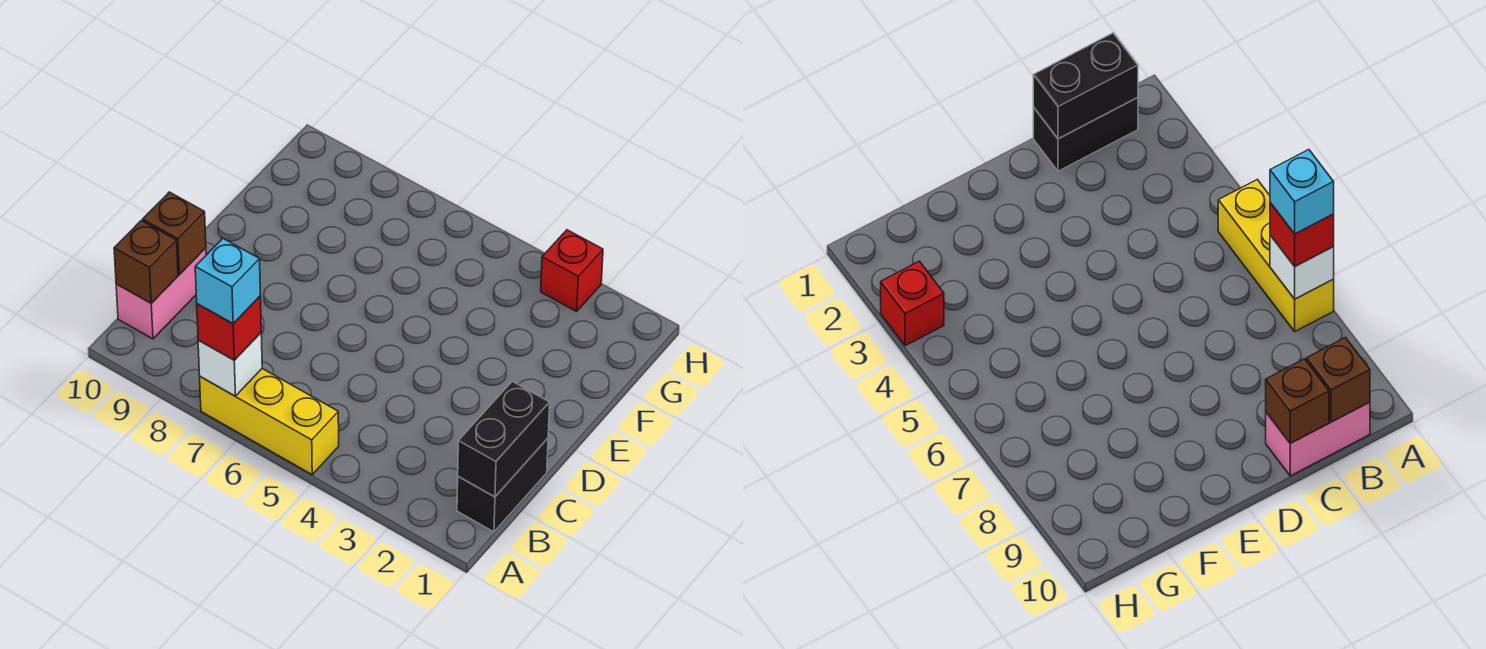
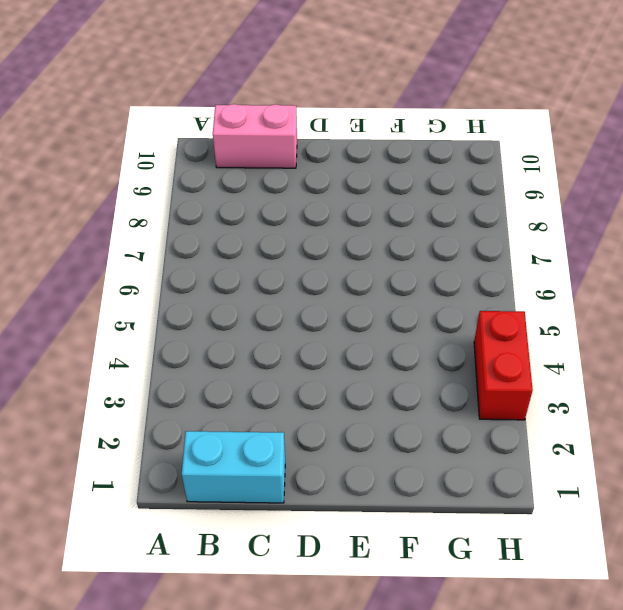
cyan brick B1:C1 level 1 -> black brick B1:C1 level 1
red brick H3:H4 level 1 -> red brick H3 level 1
none -> yellow brick A5:A7 level 1
none -> white brick A7 level 2

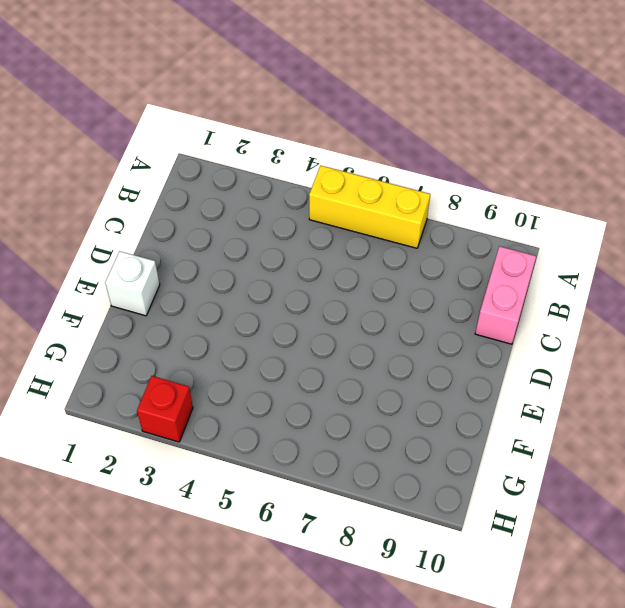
white brick E1 level 1 -> white brick A7 level 2
none -> black brick B1:C1 level 1
none -> black brick B1:C1 level 2

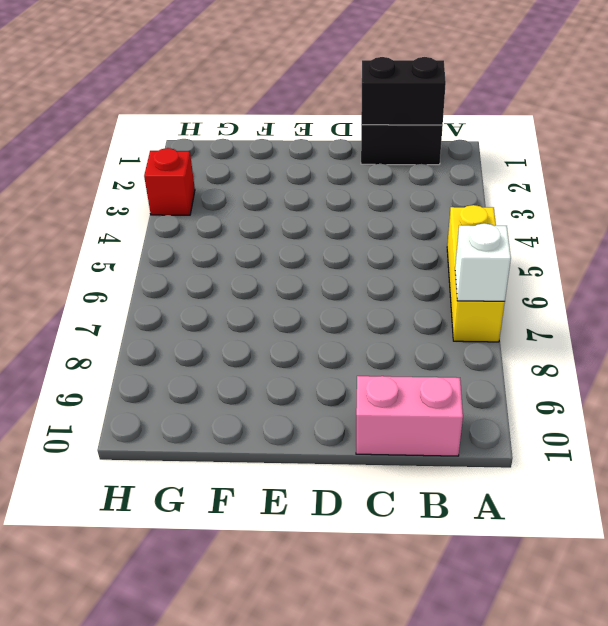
none -> brown brick B10 level 2
none -> brown brick C10 level 2

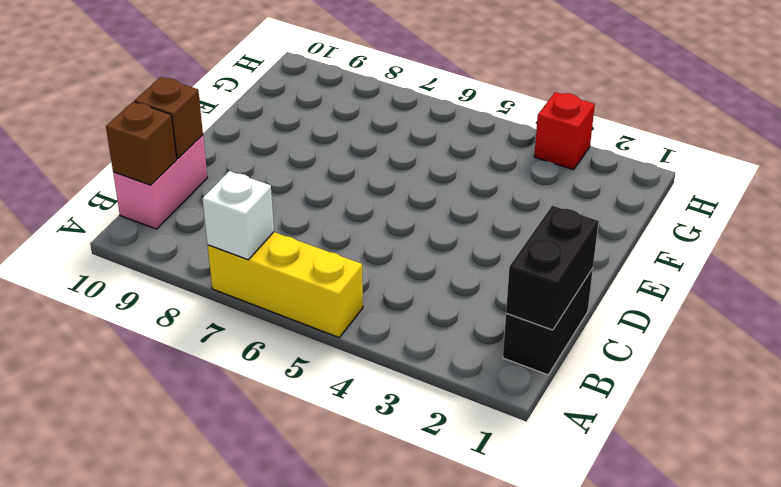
none -> red brick A7 level 3
none -> cyan brick A7 level 4

